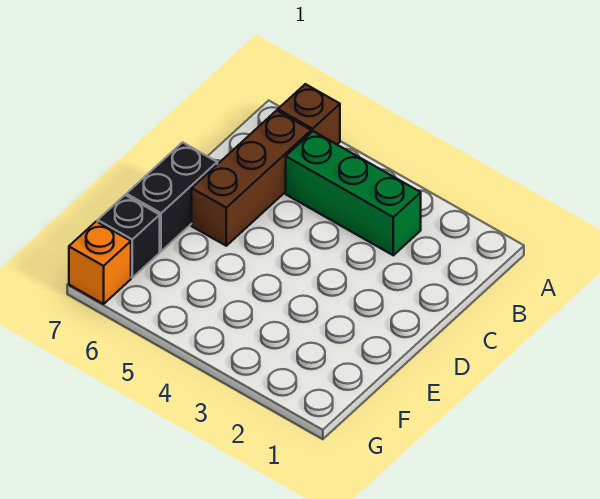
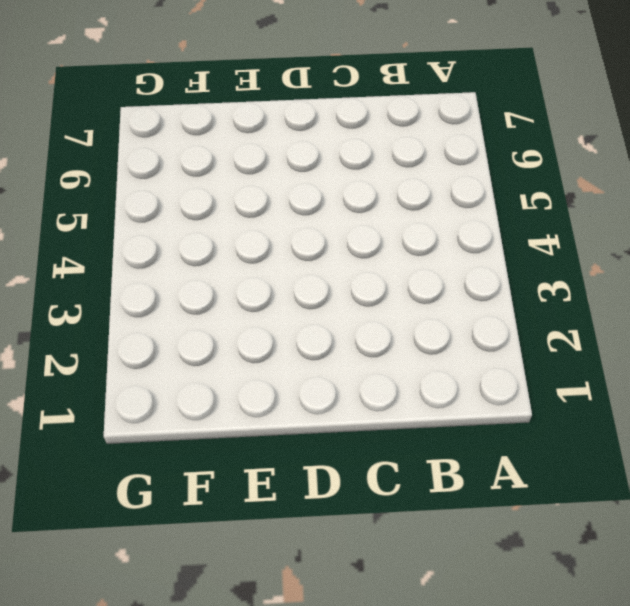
none -> brown brick A6 level 1
none -> green brick B3:B5 level 1

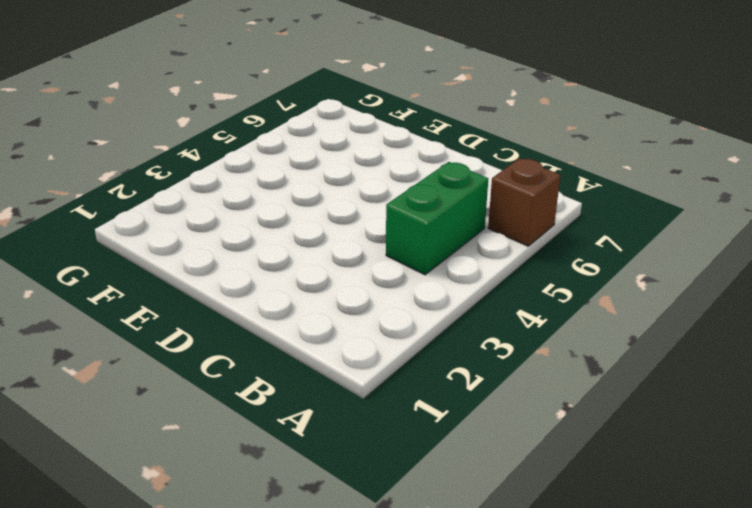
green brick B4:B5 level 1 -> green brick B3:B5 level 1
none -> brown brick B6:D6 level 1
none -> black brick D7:E7 level 1

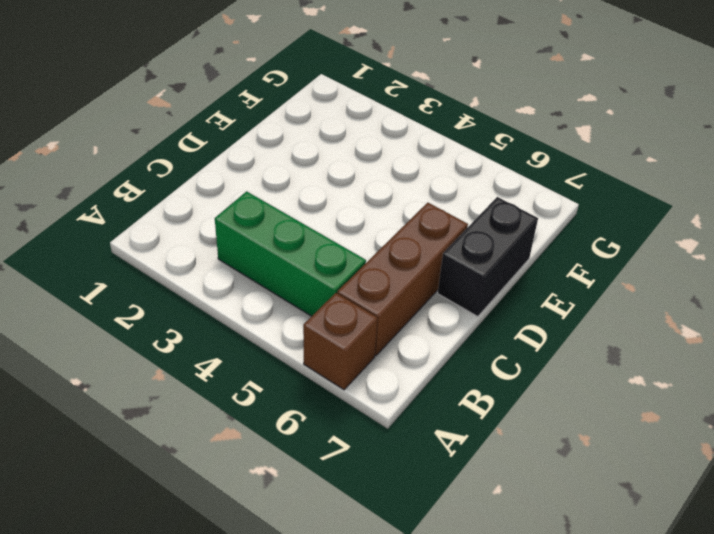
none -> black brick F7 level 1
none -> orange brick G7 level 1

